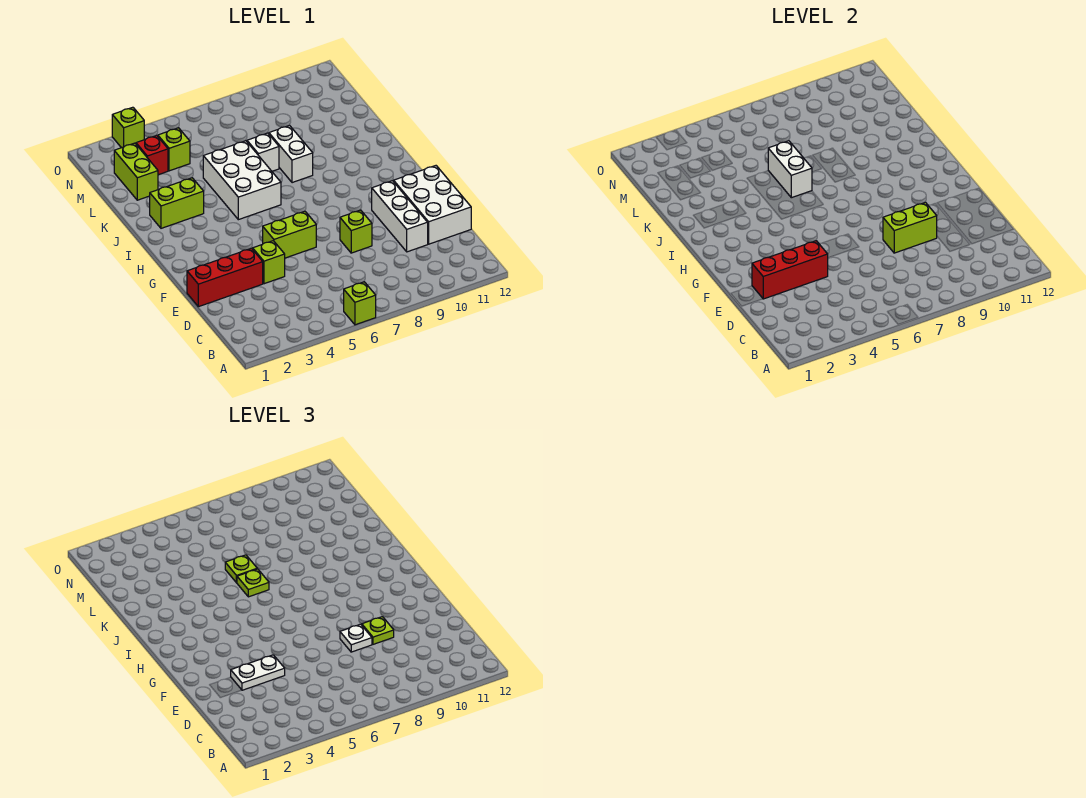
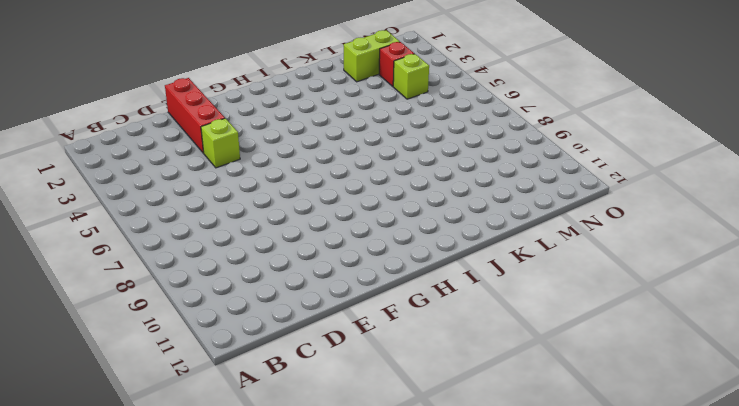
none -> lime brick A6 level 1
none -> white brick D10:F10 level 1
none -> white brick D11:F12 level 1

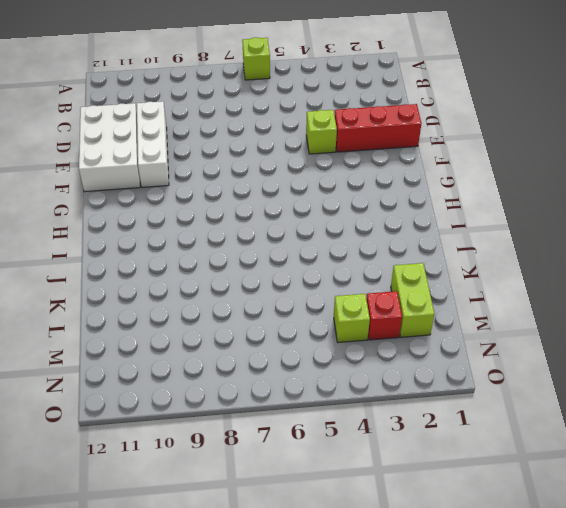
none -> lime brick E8 level 1
none -> lime brick F5:F6 level 1
none -> white brick I5:K6 level 1

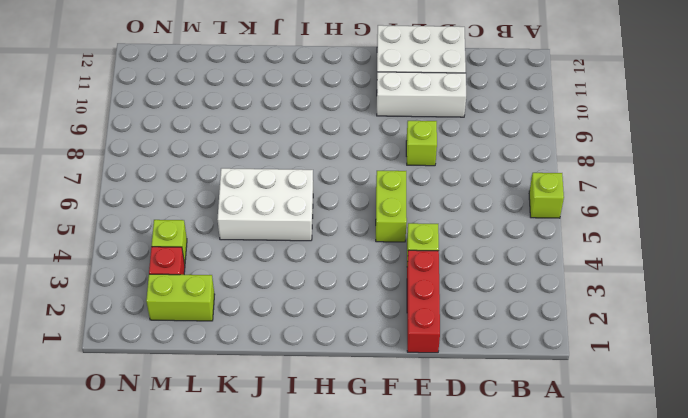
none -> lime brick J2:J3 level 1
none -> white brick J8:K8 level 1
none -> white brick K7 level 1

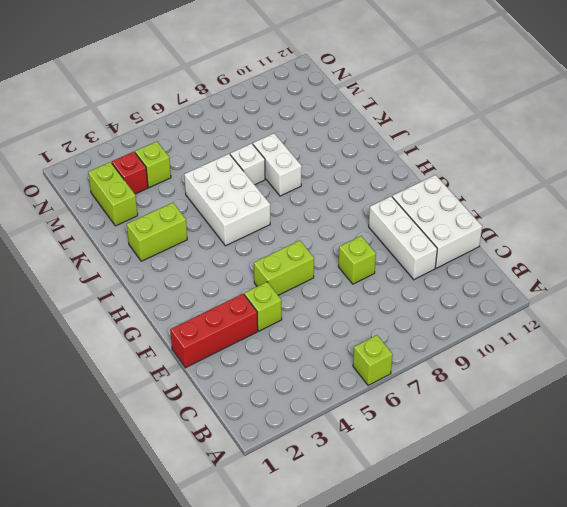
none -> lime brick O3 level 1
none -> red brick E2:E4 level 2
none -> lime brick E8:E9 level 2

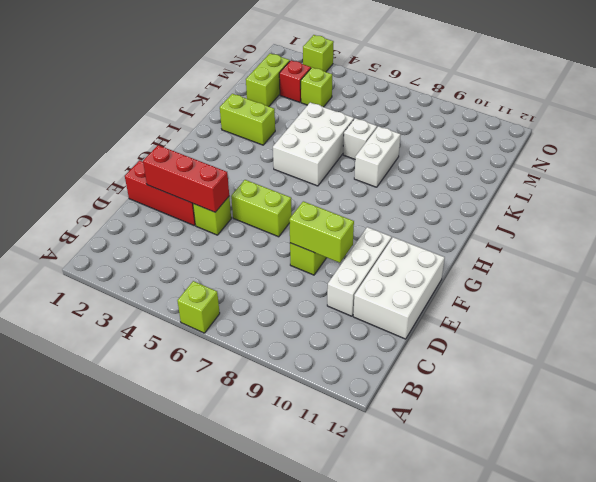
none -> white brick J6:K6 level 2
none -> white plate E3:E4 level 3
none -> white plate E8 level 3

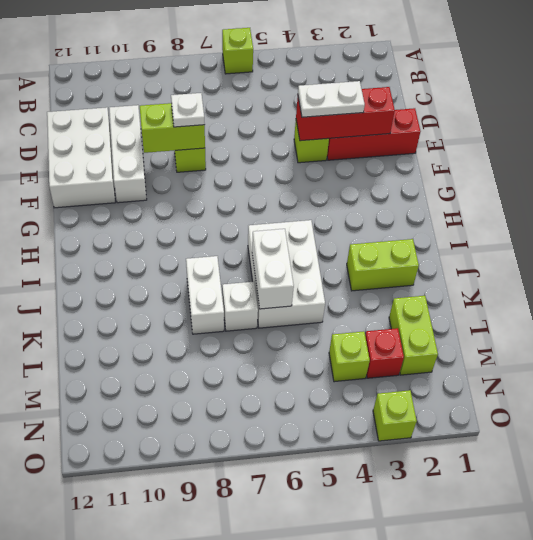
none -> lime brick F5:F6 level 1
none -> lime plate E9 level 3
none -> lime plate J6 level 3

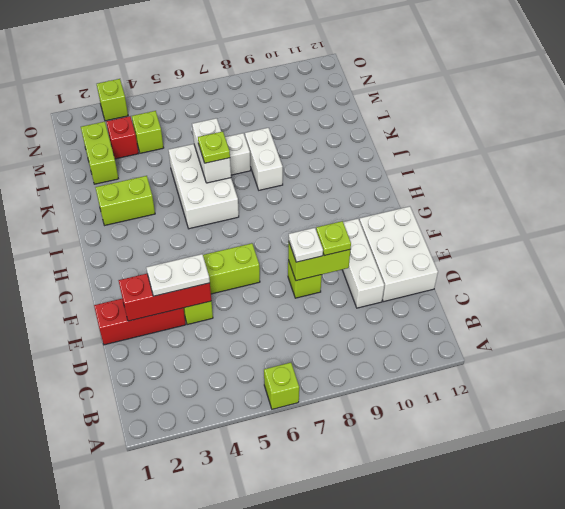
none -> lime plate K6 level 3

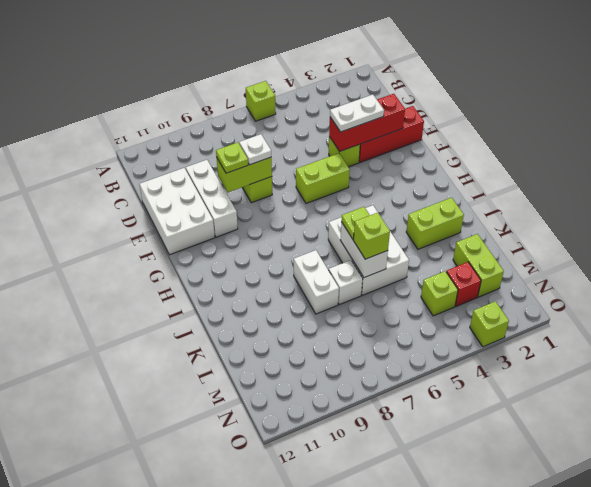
lime brick K6 level 3 -> lime plate K6 level 3

